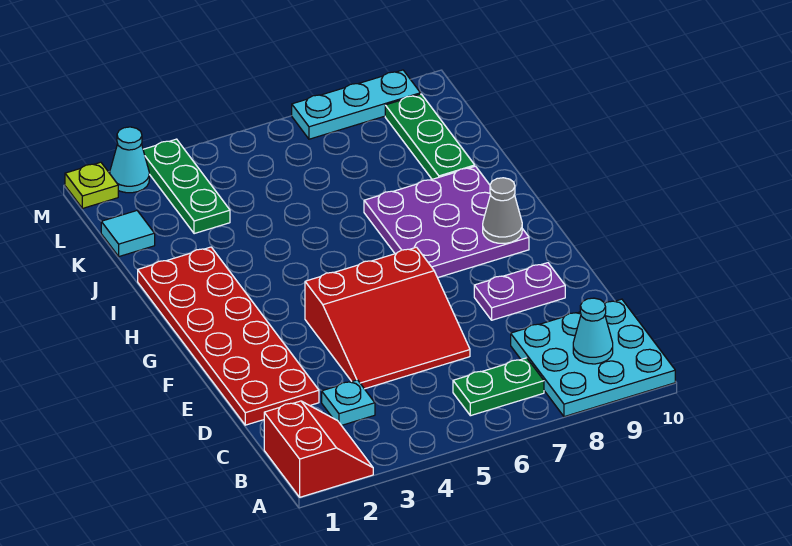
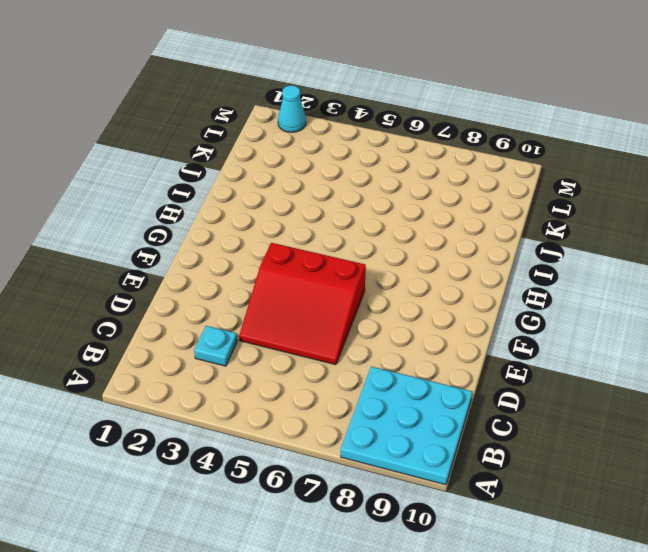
none -> red slope A1:B2 level 1 top 1
none -> green plate B6:B7 level 1
none -> red plate D1:I2 level 1

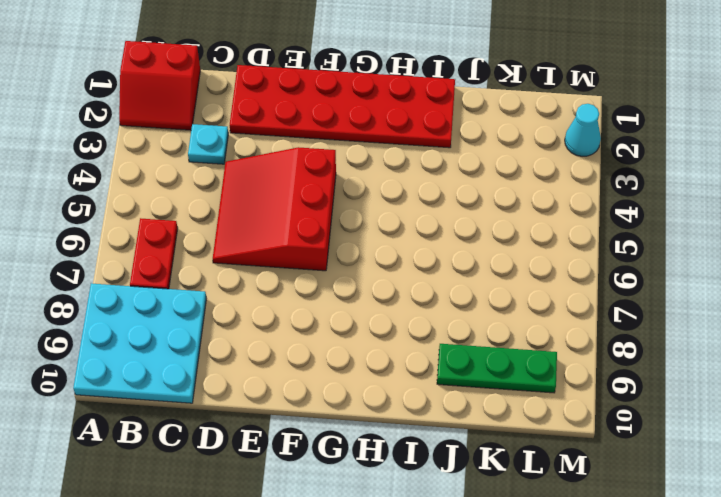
red plate B6:B7 level 1 -> green plate B6:B7 level 1
none -> purple plate E8:E9 level 1
none -> purple plate G7:I9 level 1
none -> cyan tile K1 level 1

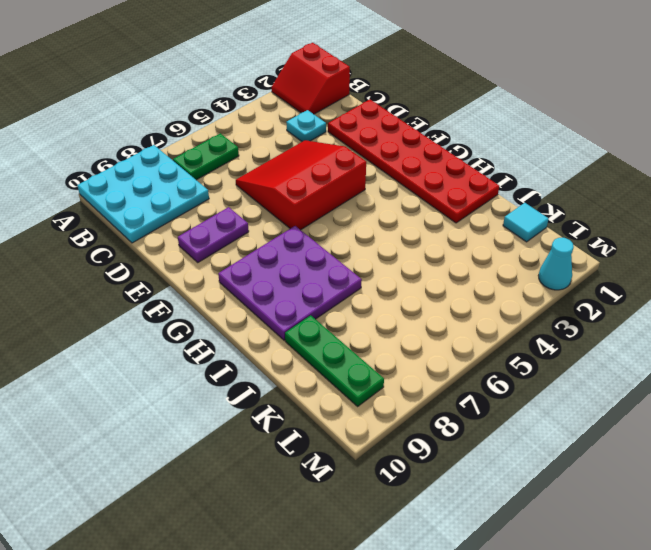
none -> green plate K3:M3 level 1
none -> lime plate M1 level 1
none -> cyan plate M7:M9 level 1

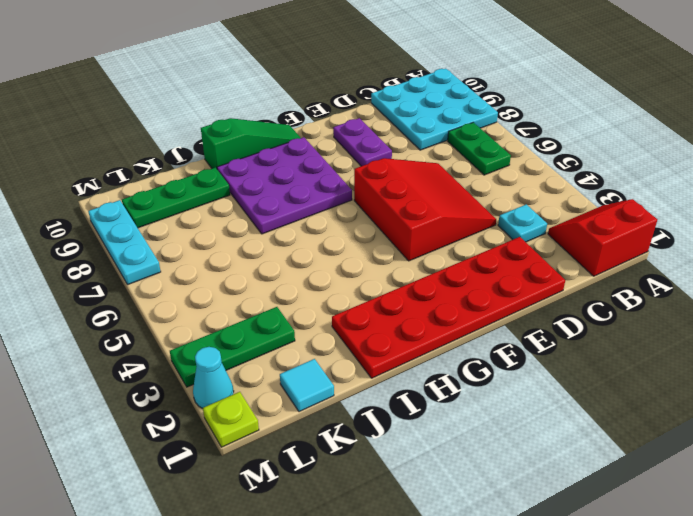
green slope G10:I10 level 1 top I -> none
none -> cyan cone B9 level 2
none -> grey cone G9 level 2

